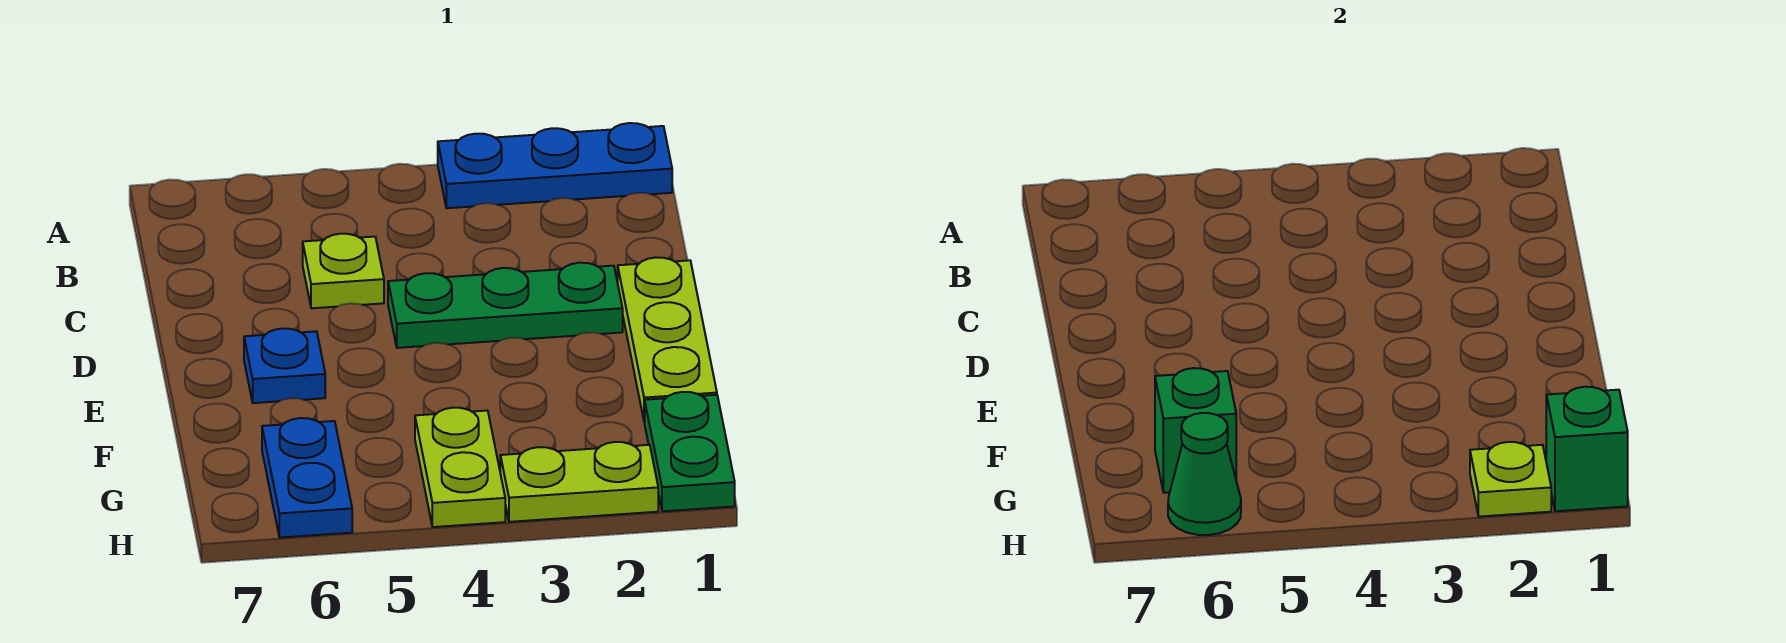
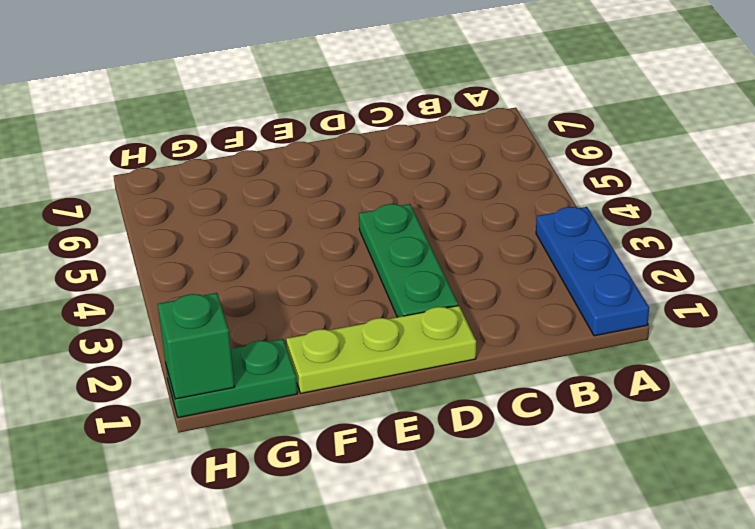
none -> lime plate C5 level 1
none -> blue plate E6 level 1
none -> lime plate G4:H4 level 1

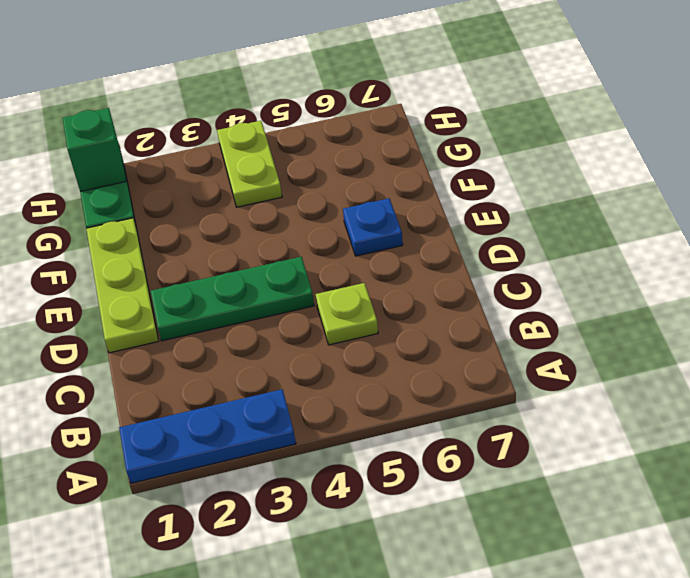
none -> blue plate G6:H6 level 1
none -> lime plate H2:H3 level 1
none -> green brick G6 level 2

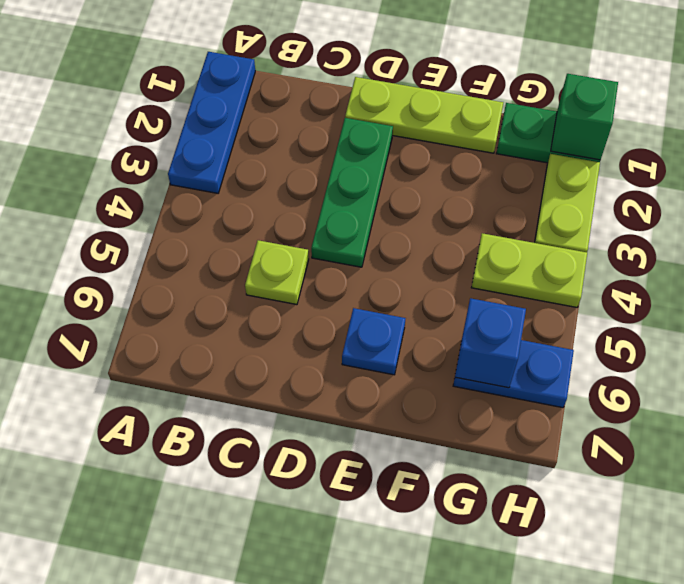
blue brick G6 level 2 -> green brick G6 level 2
none -> lime plate H2 level 2
none -> green cone H6 level 2

